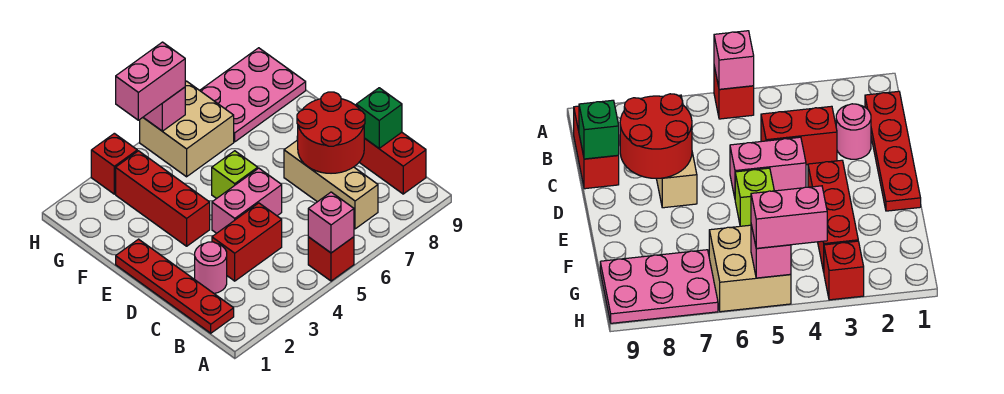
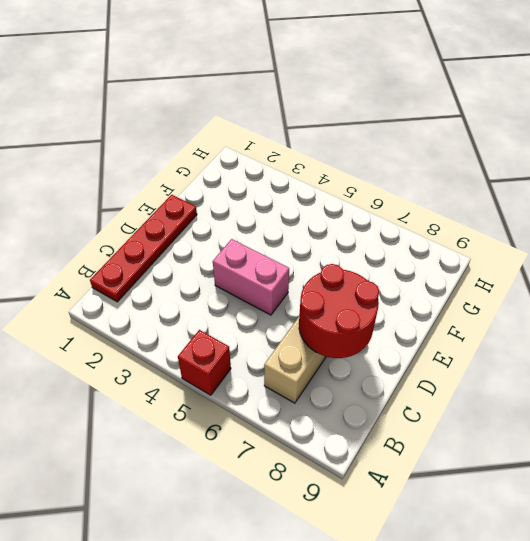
none -> red brick B9:C9 level 1
none -> pink round brick C2 level 1
none -> red brick C3:C4 level 1

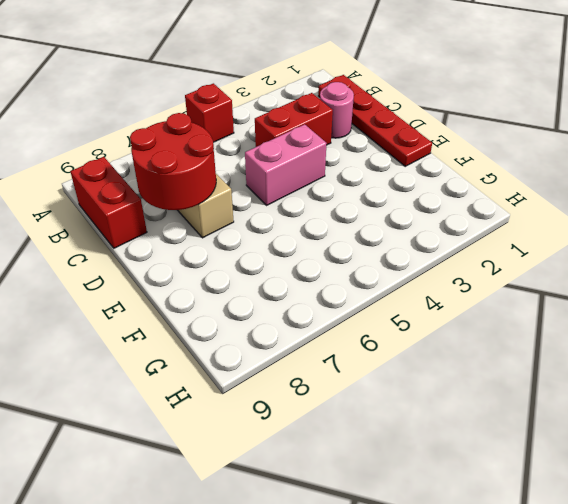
none -> red brick E3:G3 level 1
none -> lime brick E5 level 1
none -> tan brick G5:H6 level 1

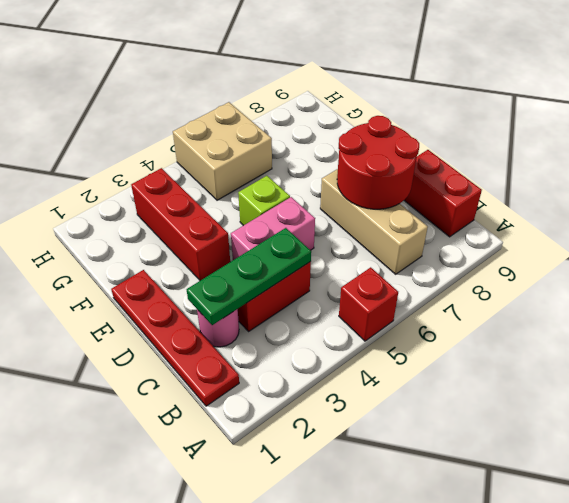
green plate C2:C4 level 2 -> none
none -> pink plate G7:H9 level 1
none -> red brick H3 level 1
none -> pink brick A5 level 2

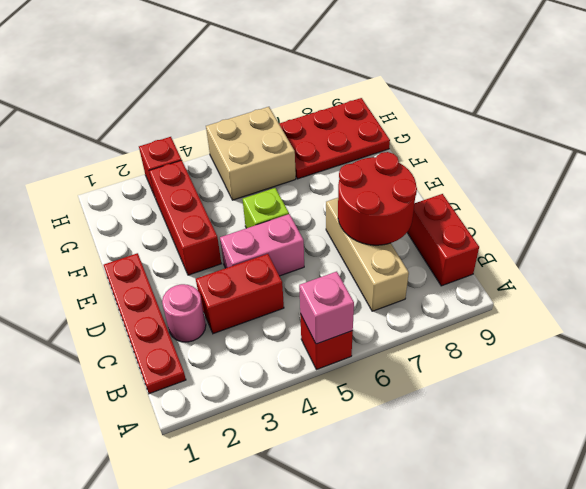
red plate G7:H9 level 1 -> pink plate G7:H9 level 1
none -> green brick C9 level 2
none -> pink brick H5 level 2
none -> pink brick H4:H5 level 3

